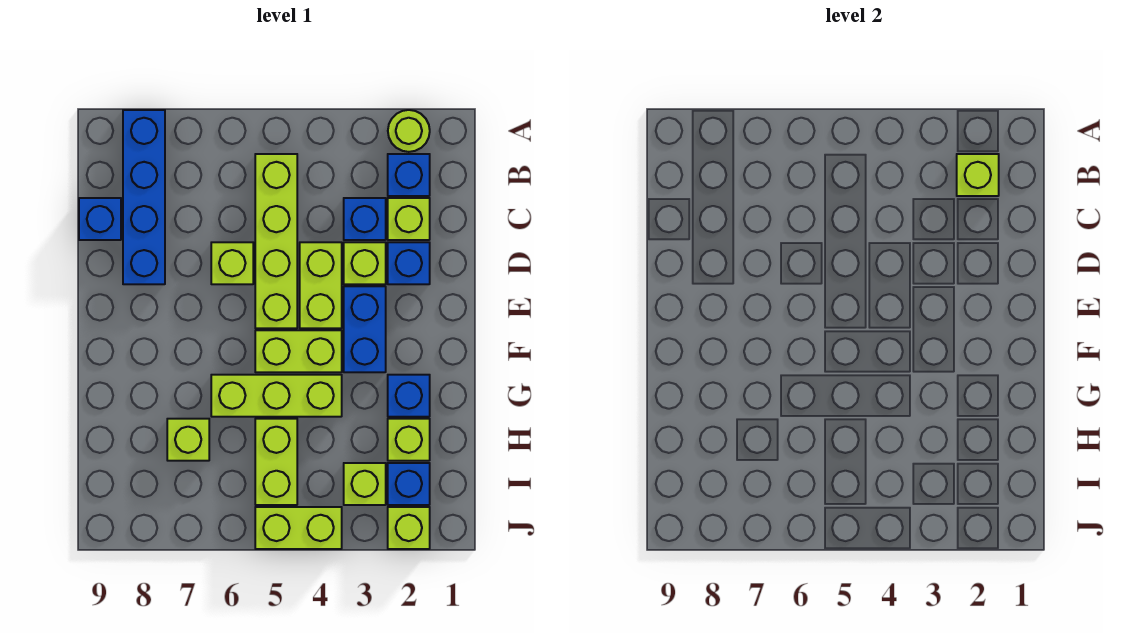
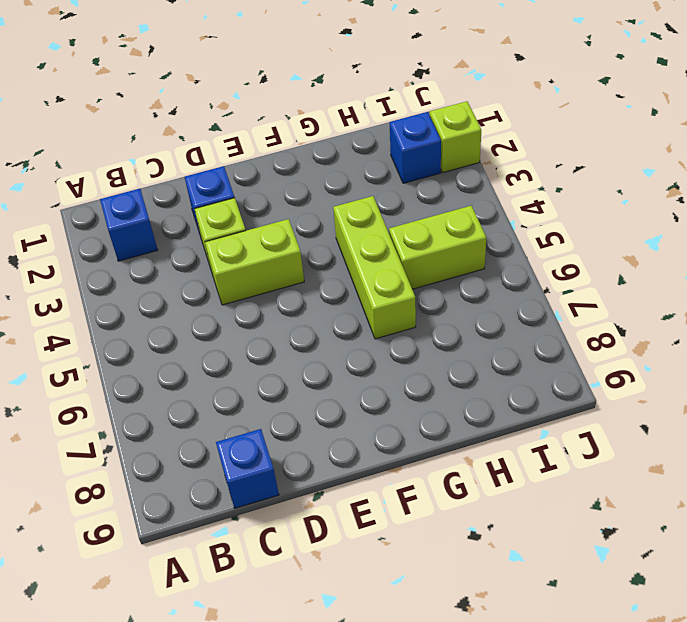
none -> lime round brick A2 level 1
none -> blue brick A8:D8 level 1
none -> lime brick B5:E5 level 1

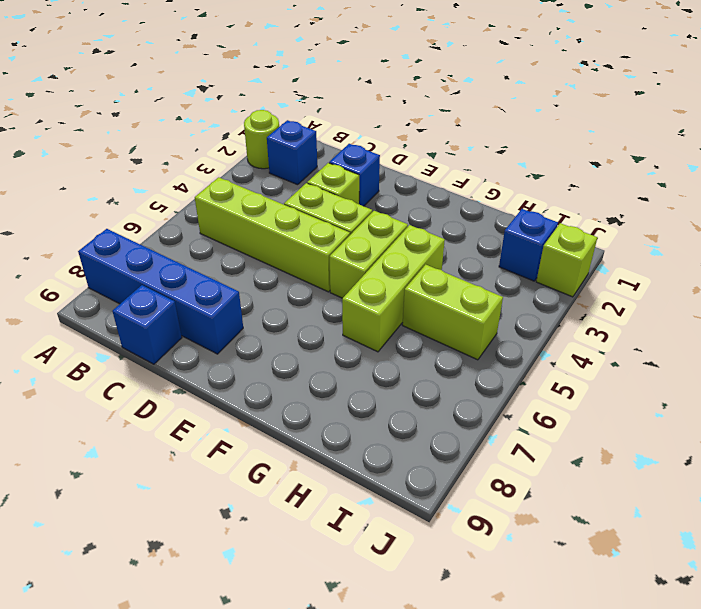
none -> lime brick C2 level 1
none -> blue brick C3 level 1
none -> lime brick D6 level 1

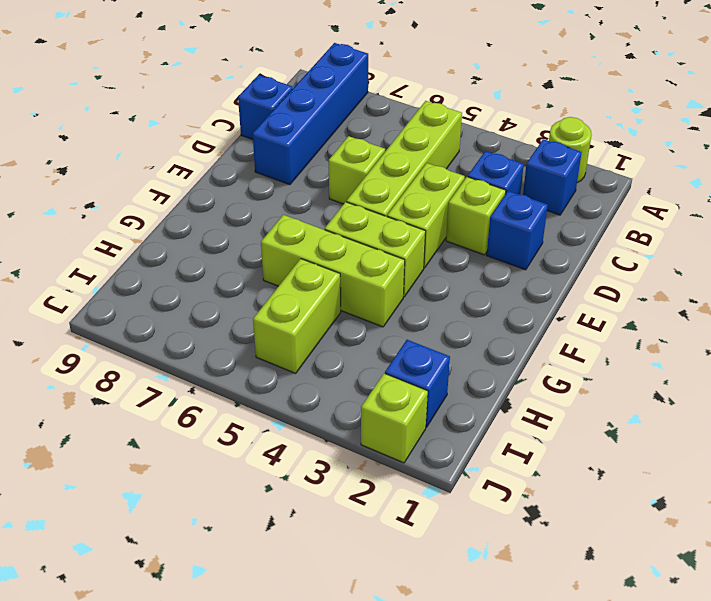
none -> lime brick C2 level 1
none -> blue brick E3:F3 level 1
none -> blue brick G2 level 1

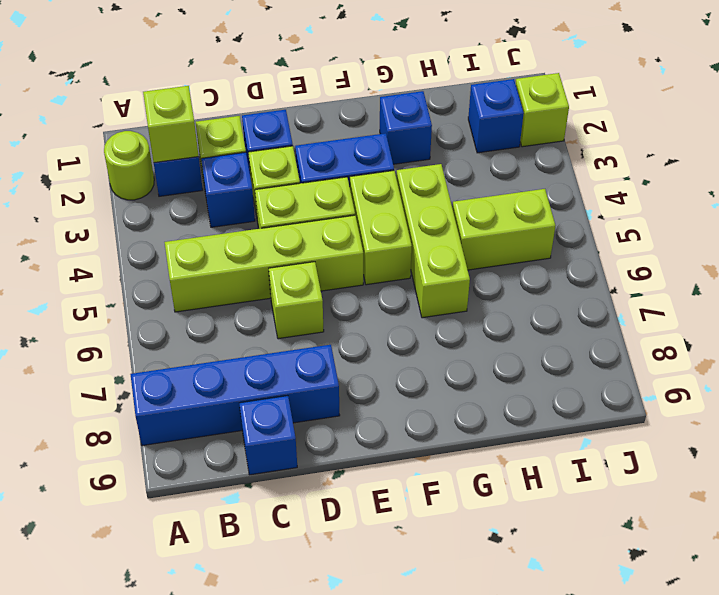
none -> lime brick H2 level 1
none -> lime brick H7 level 1
none -> lime brick I3 level 1

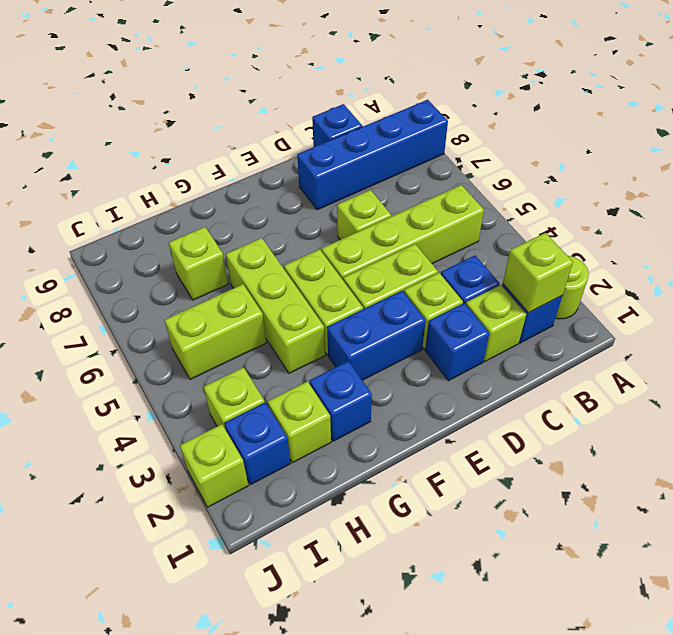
none -> lime brick J4:J5 level 1

